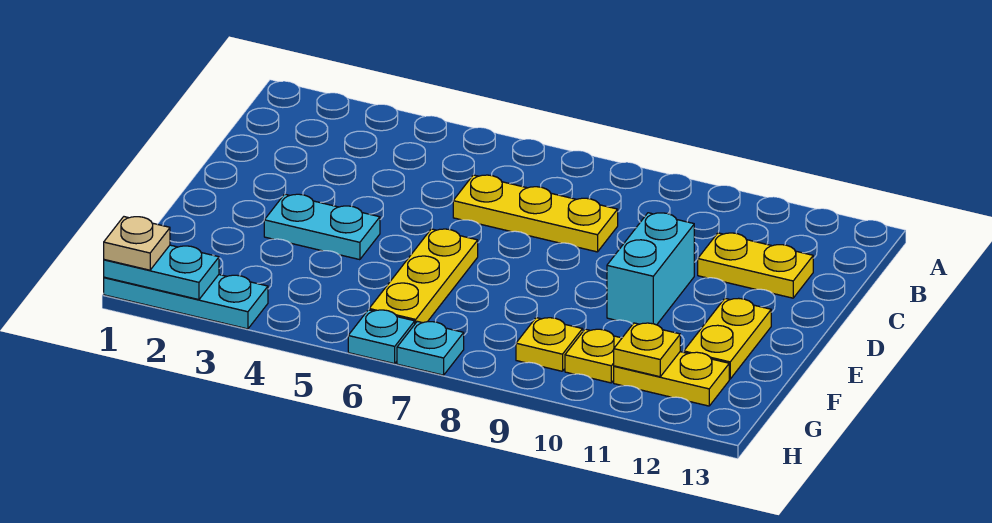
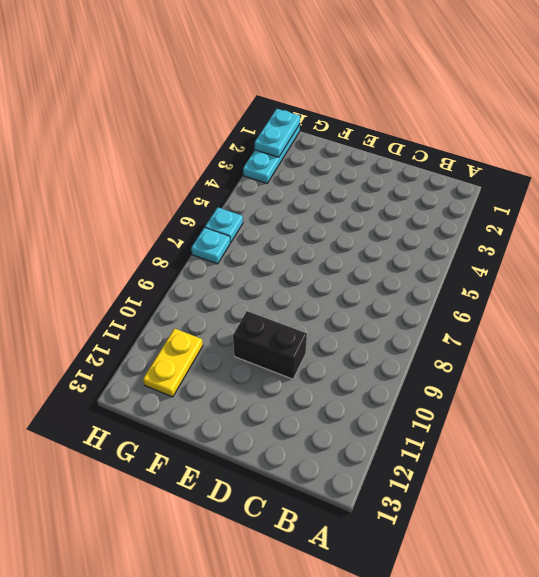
black brick D10:E10 level 1 -> cyan brick D10:E10 level 1
none -> yellow plate C6:C8 level 1
none -> yellow plate C11:C12 level 1
none -> cyan plate E3:E4 level 1

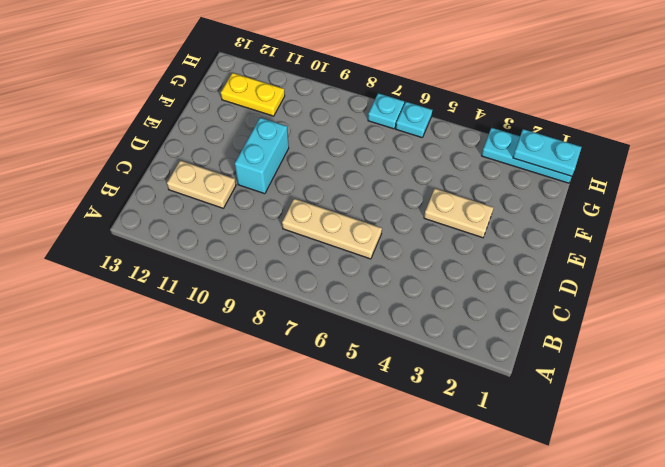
tan plate C6:C8 level 1 -> yellow plate C6:C8 level 1
tan plate C11:C12 level 1 -> yellow plate C11:C12 level 1
tan plate E3:E4 level 1 -> cyan plate E3:E4 level 1
none -> yellow plate E6:G6 level 1
none -> yellow plate E12:F12 level 1
none -> yellow plate G9 level 1

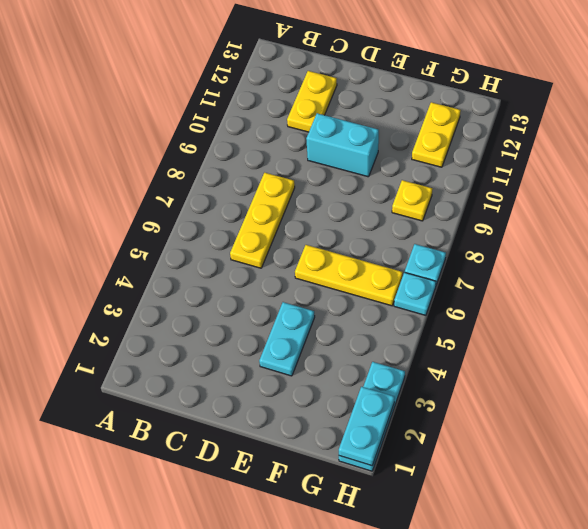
none -> yellow plate E12:F12 level 1
none -> yellow plate G10 level 1
none -> yellow plate G11 level 2

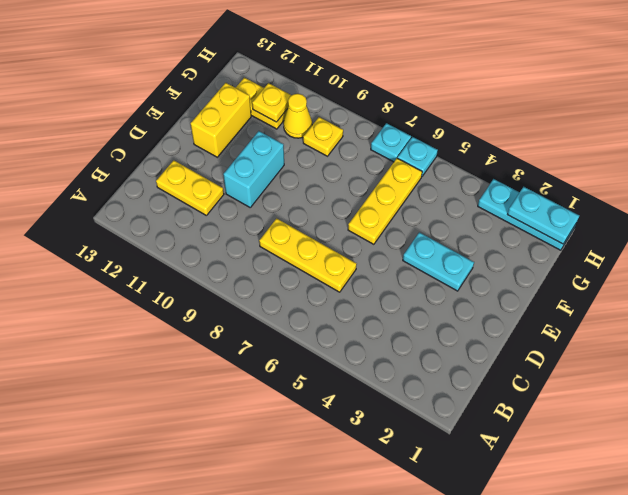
yellow brick E12:F12 level 1 -> yellow plate E12:F12 level 1
yellow cone G10 level 1 -> yellow plate G10 level 1
none -> tan plate H1 level 3

